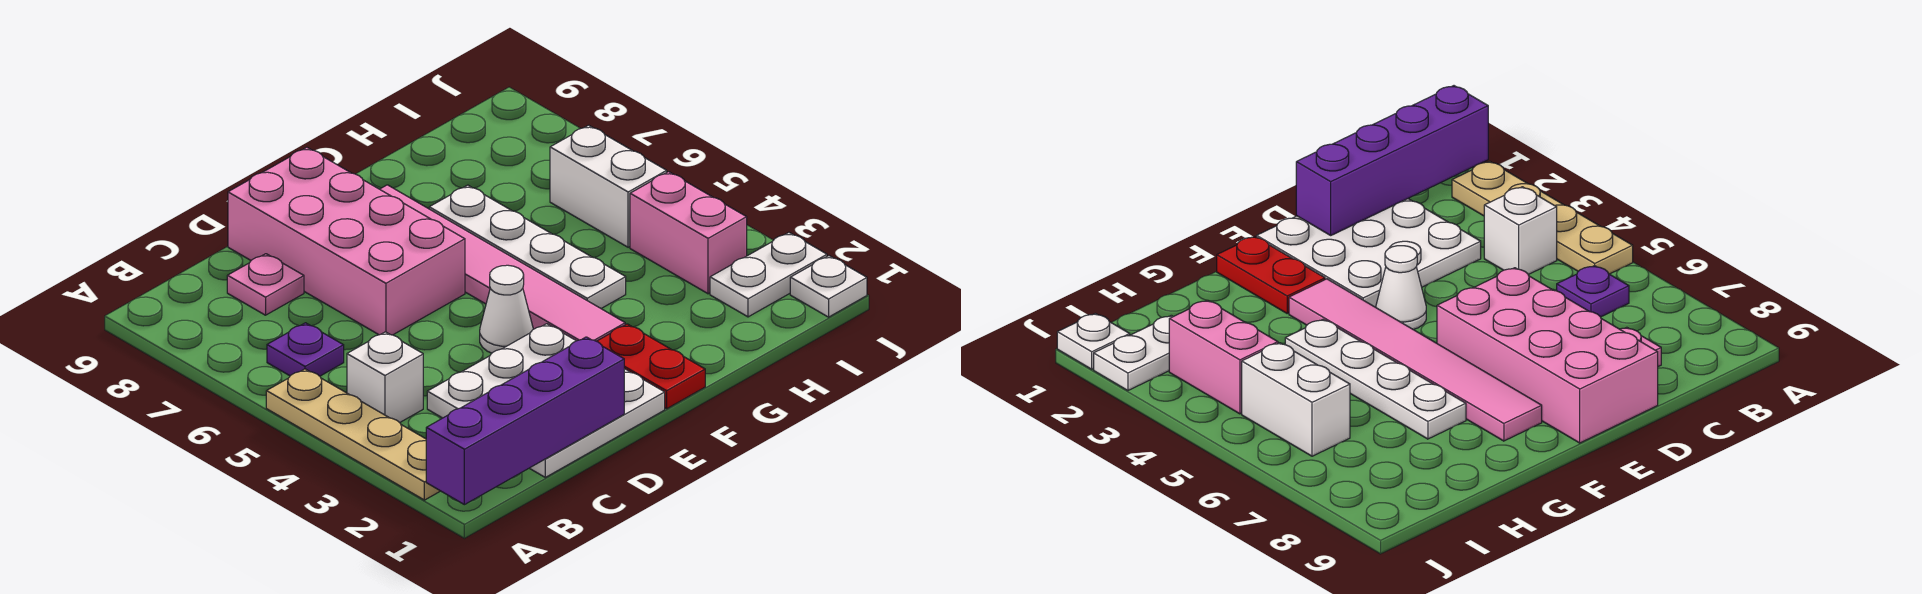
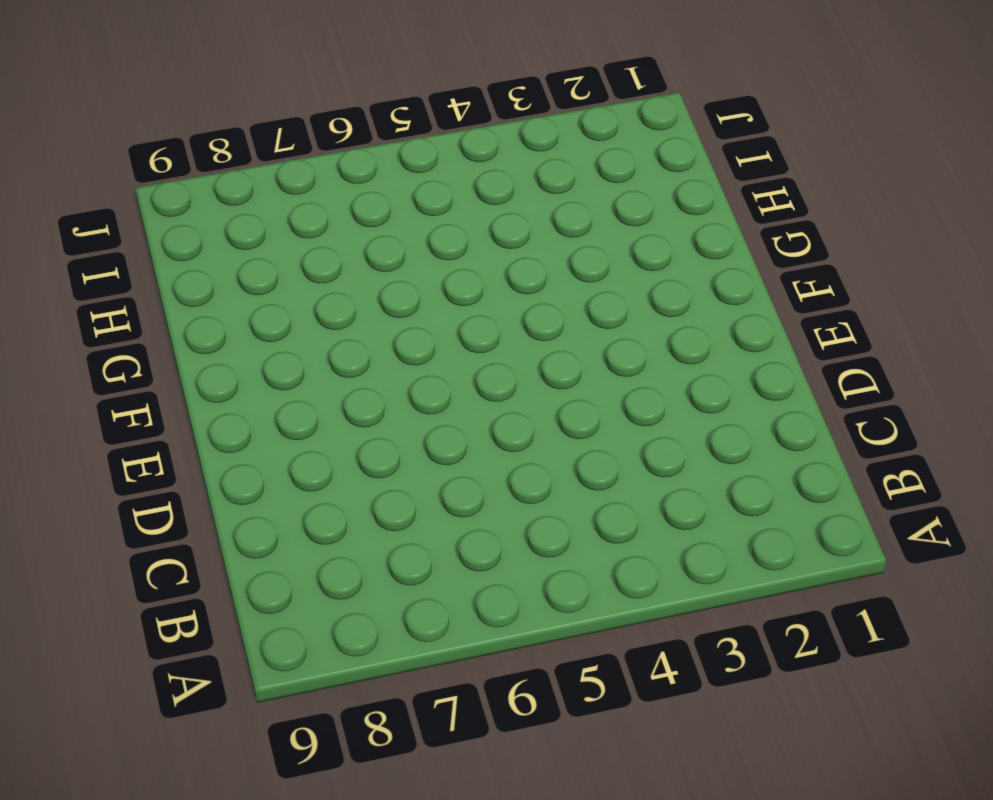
none -> tan plate A2:A5 level 1
none -> white brick B4 level 1
none -> purple plate B6 level 1

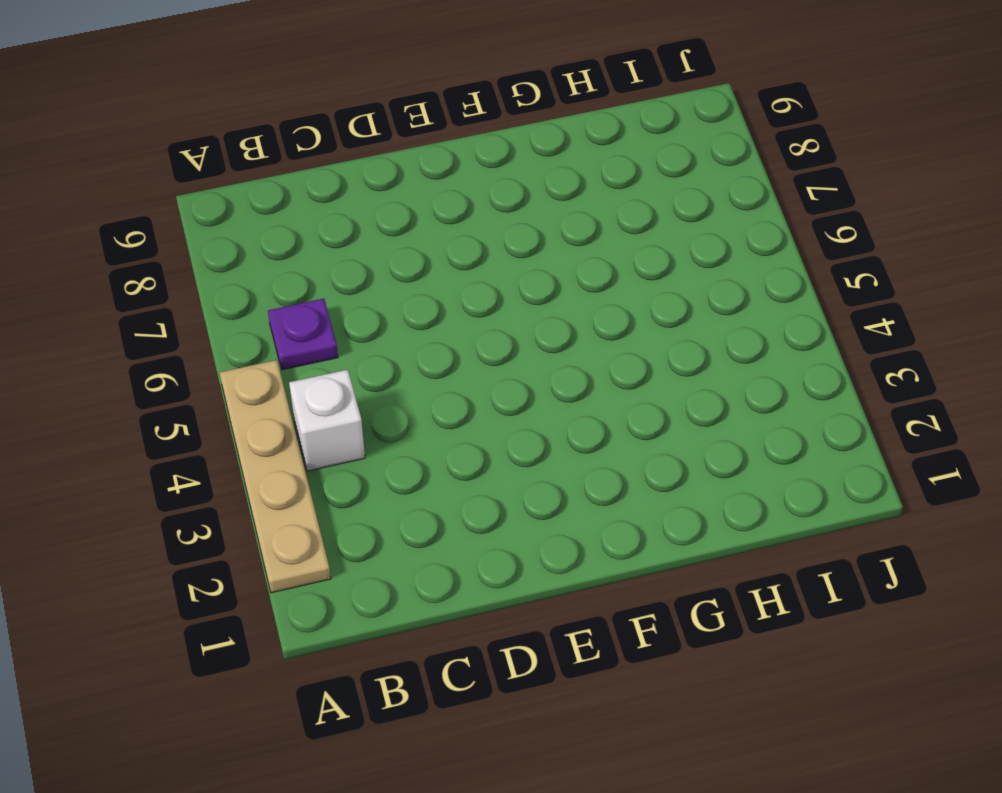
none -> white plate C1:E3 level 1
none -> pink plate C8 level 1
none -> pink brick D6:E9 level 1

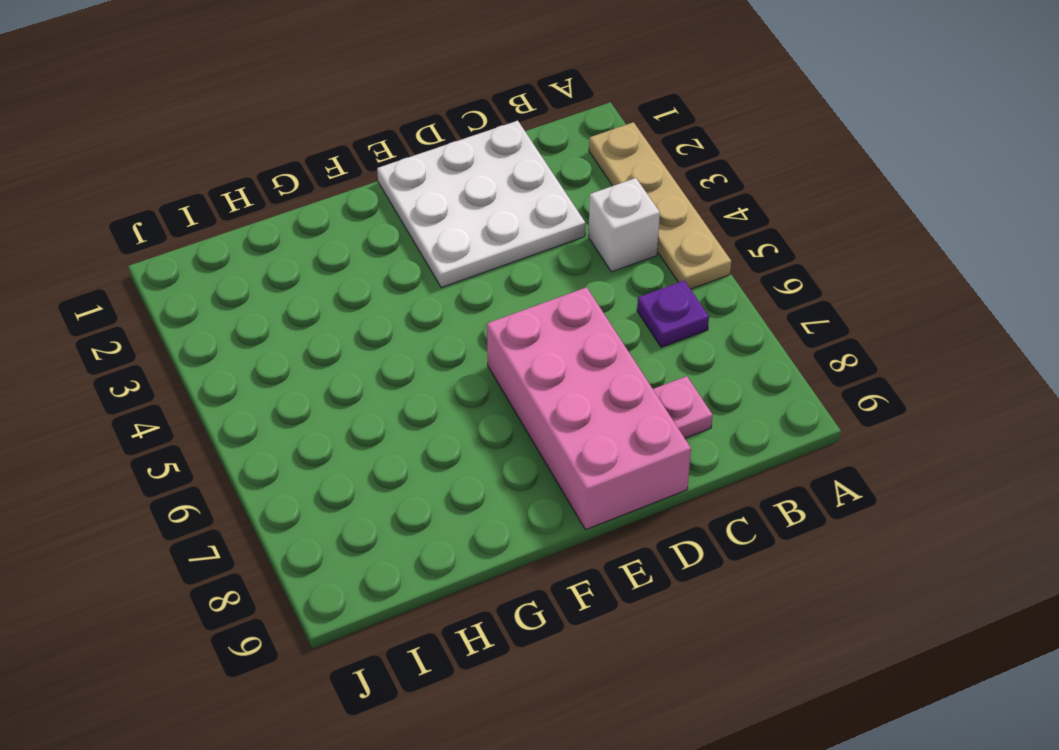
none -> white cone E4 level 1
none -> red plate F1:F2 level 1
none -> pink tile F3:F8 level 1

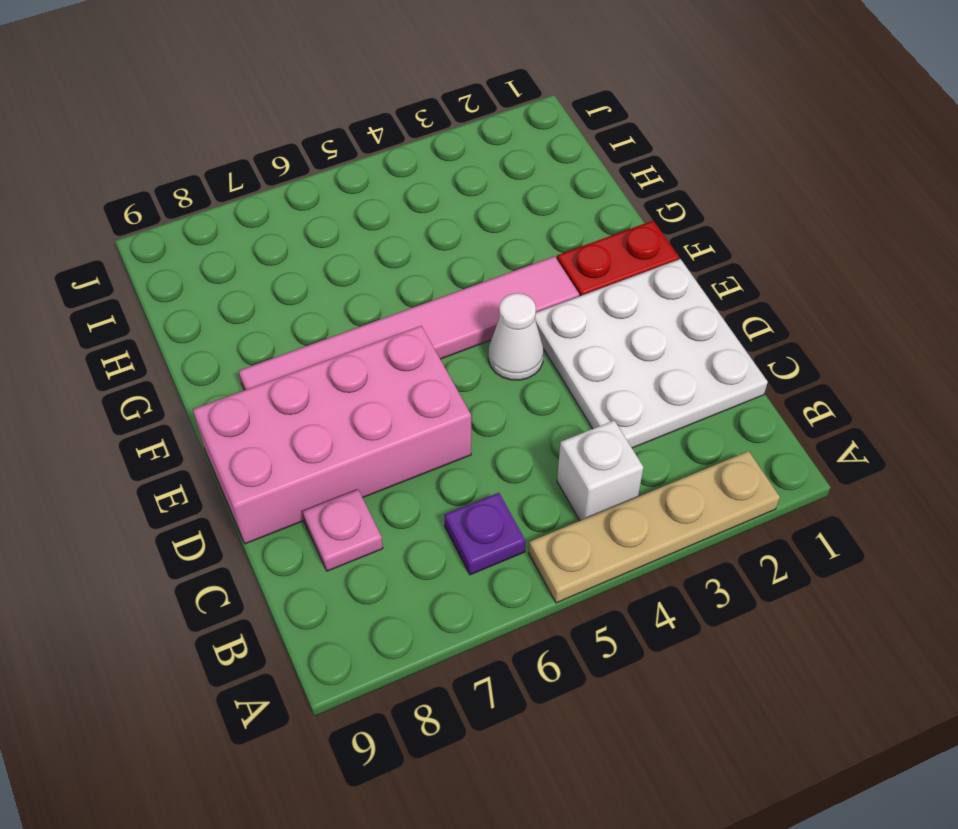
none -> white plate G4:G7 level 1
none -> white plate I2:J2 level 1
none -> pink brick I3:I4 level 1

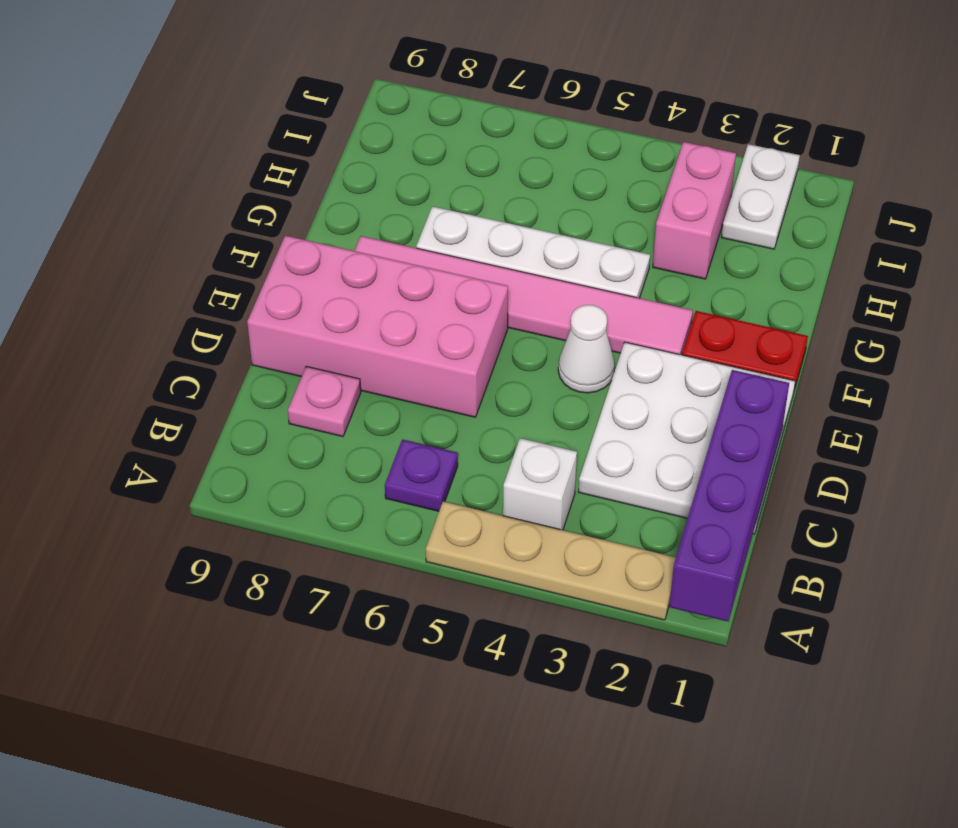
pink brick H3:I3 level 1 -> pink brick I3:I4 level 1
none -> white brick I5:I6 level 1
none -> white plate J1 level 1

